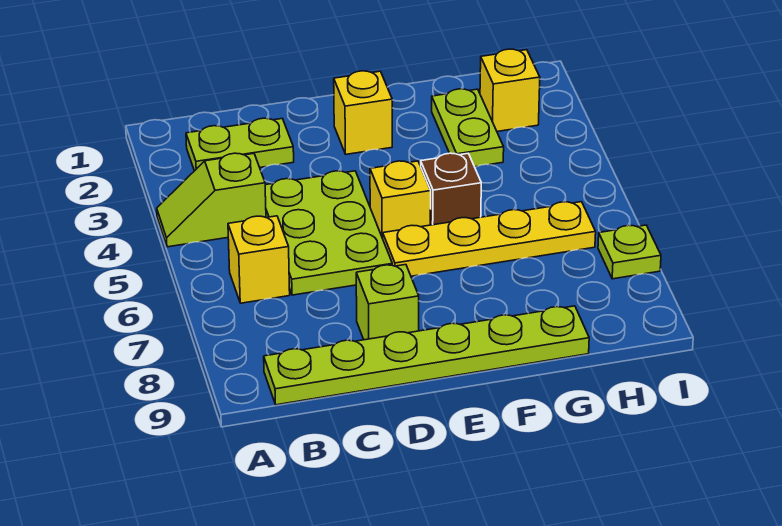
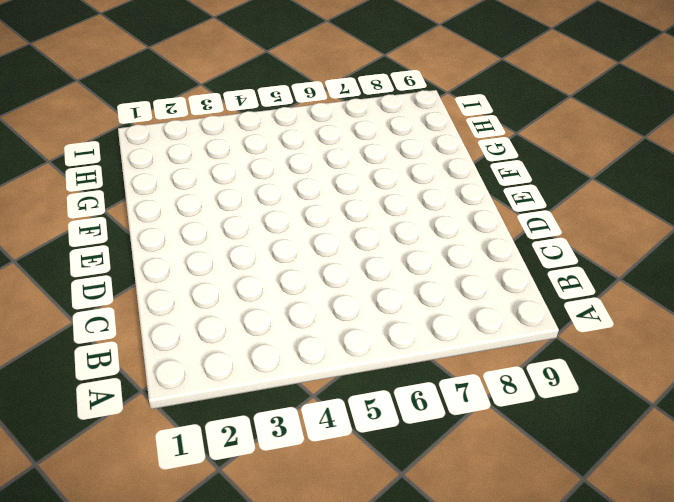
none -> lime slope A4:B4 level 1 top B
none -> lime plate B2:C2 level 1
none -> yellow brick B6 level 1

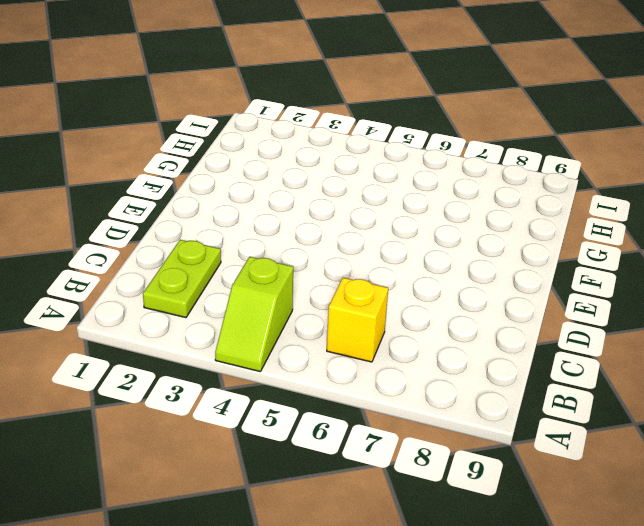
none -> lime plate B9:G9 level 1
none -> lime plate C4:D6 level 1
none -> lime brick D8 level 1

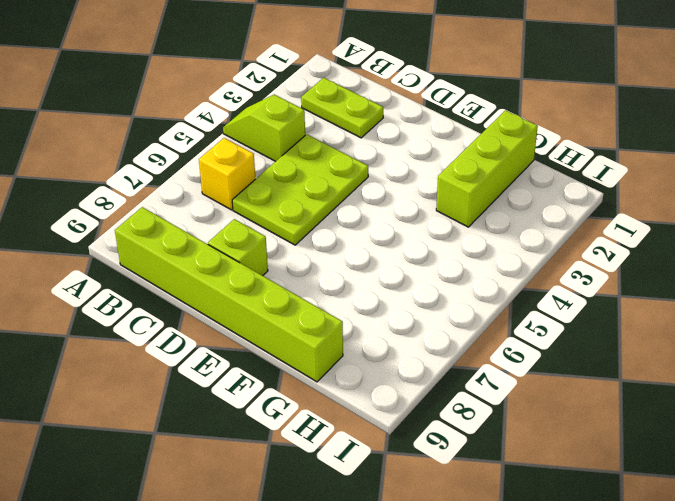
lime brick B9:G9 level 1 -> lime plate B9:G9 level 1
lime brick G1:G3 level 1 -> lime plate G2:G3 level 1
none -> yellow brick E2 level 1
none -> yellow brick E5 level 1
none -> yellow plate E6:H6 level 1

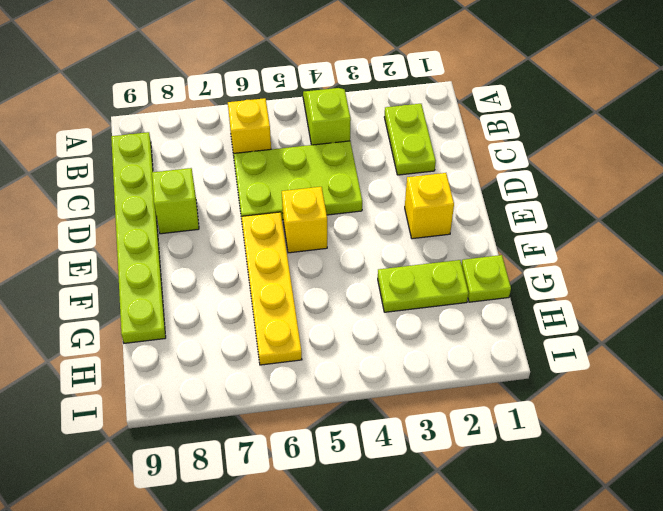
lime plate G1 level 1 -> lime plate I7 level 1
none -> brown brick F5 level 1
none -> yellow brick H2 level 1

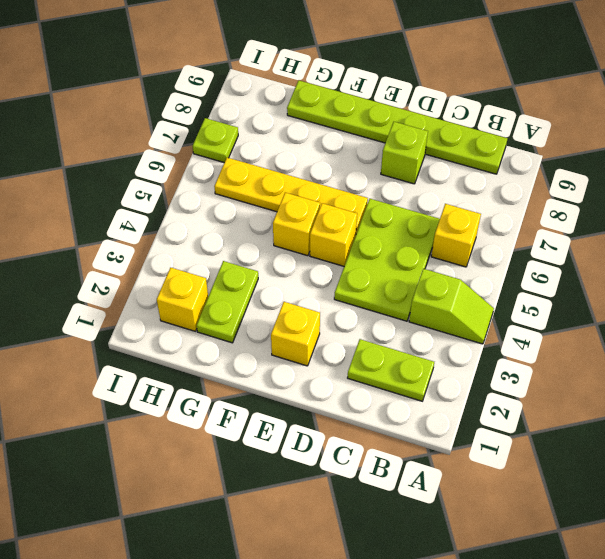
yellow brick F5 level 1 -> brown brick F5 level 1

